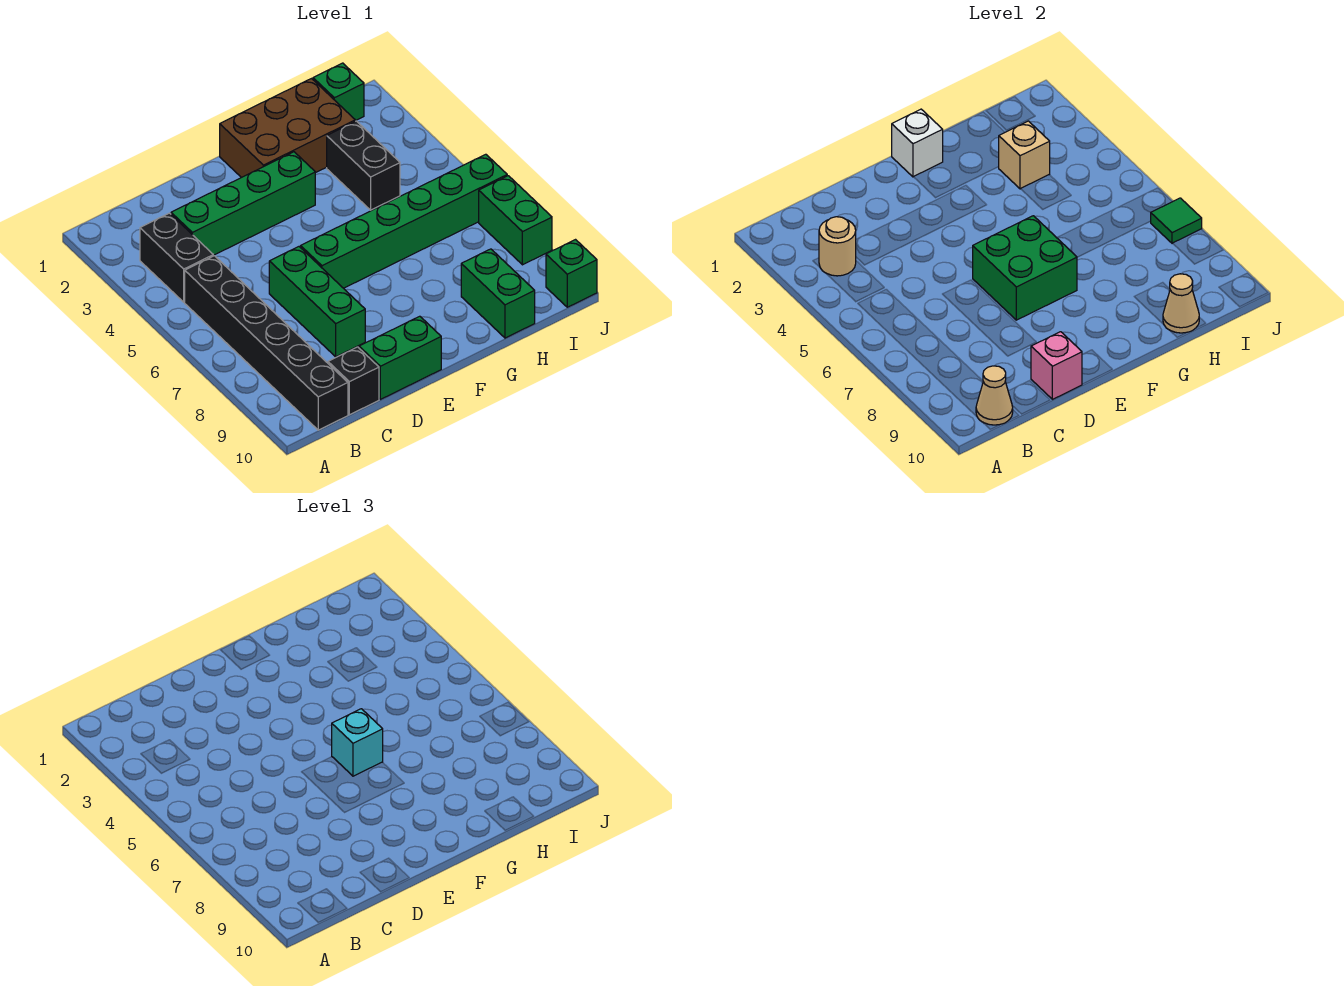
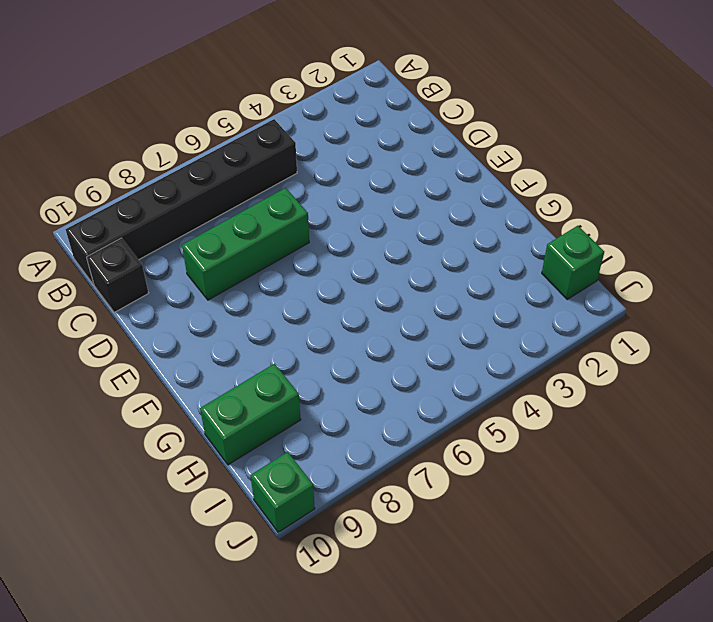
none -> black brick B3:B4 level 1
none -> green brick C3:F3 level 1
none -> green brick D10:E10 level 1

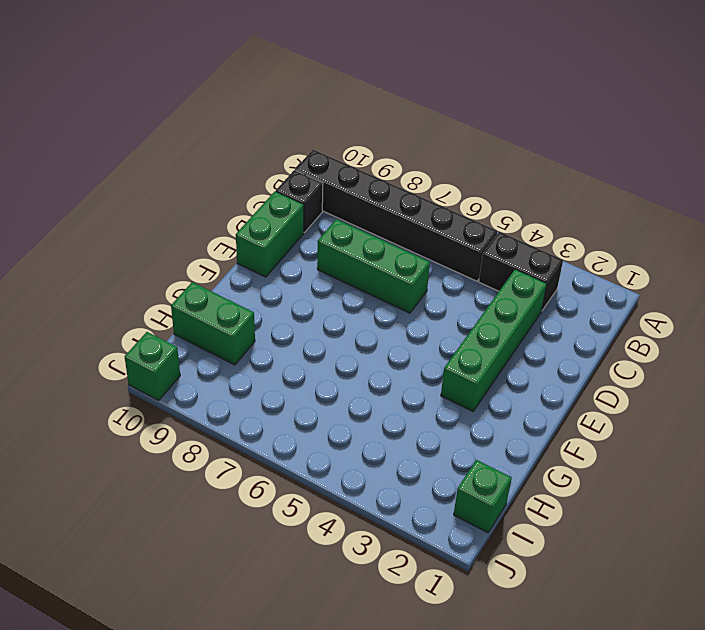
none -> green brick E6:J6 level 1
none -> brown brick F1:H2 level 1
none -> black brick H3:H4 level 1

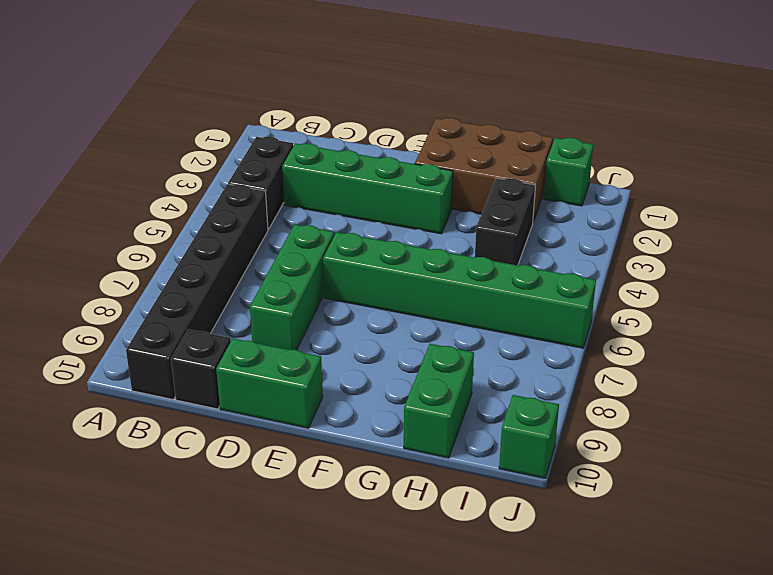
none -> green brick J7:J8 level 1
none -> tan round brick B3 level 2
none -> tan cone B10 level 2

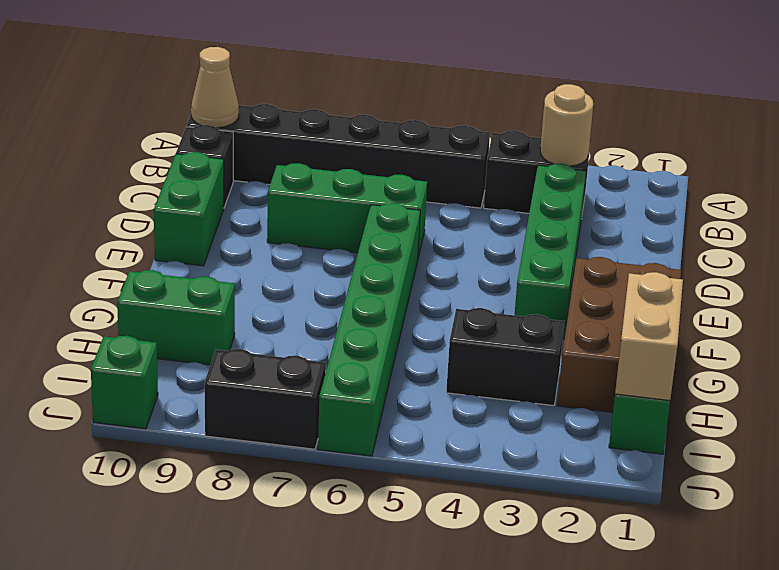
tan brick H1:I1 level 2 -> none
black brick J7:J8 level 1 -> green brick J7:J8 level 1
none -> pink brick D10 level 2
none -> green brick E6:F7 level 2
none -> white brick F1 level 2

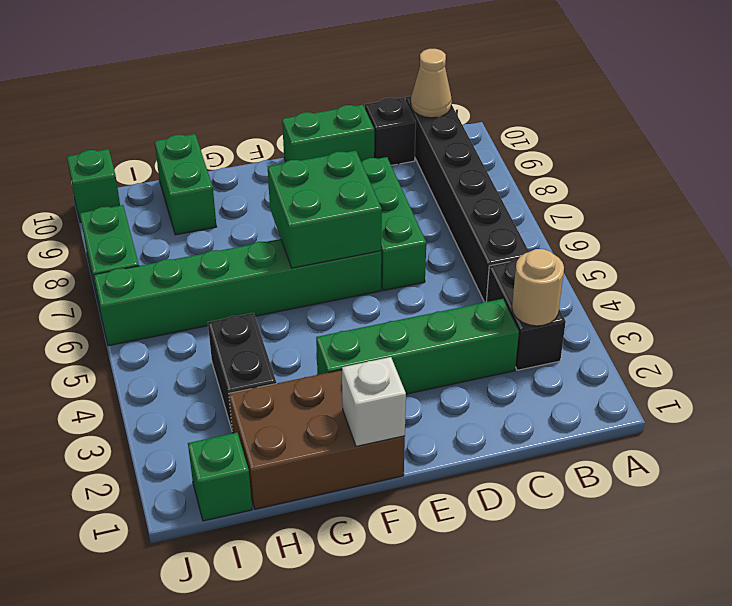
none -> pink brick D10 level 2
none -> tan brick H3 level 2
none -> tan cone H10 level 2

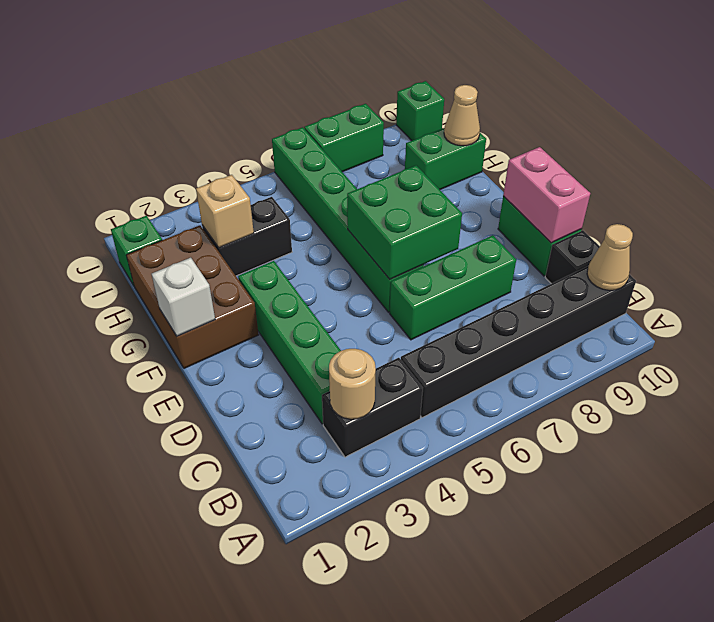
pink brick D10:E10 level 2 -> pink brick D10 level 2
none -> green tile J7 level 2
none -> cyan brick F6 level 3

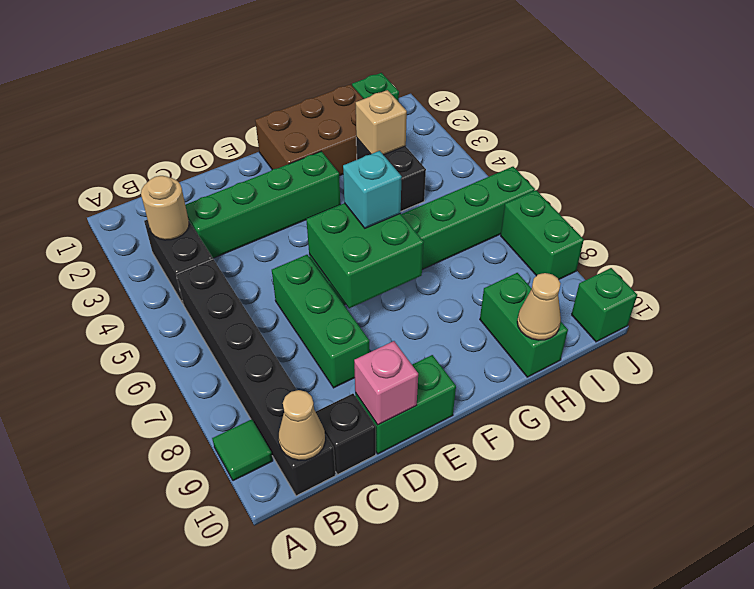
green tile A9 level 1 -> green tile J7 level 2
none -> white brick F1 level 2

